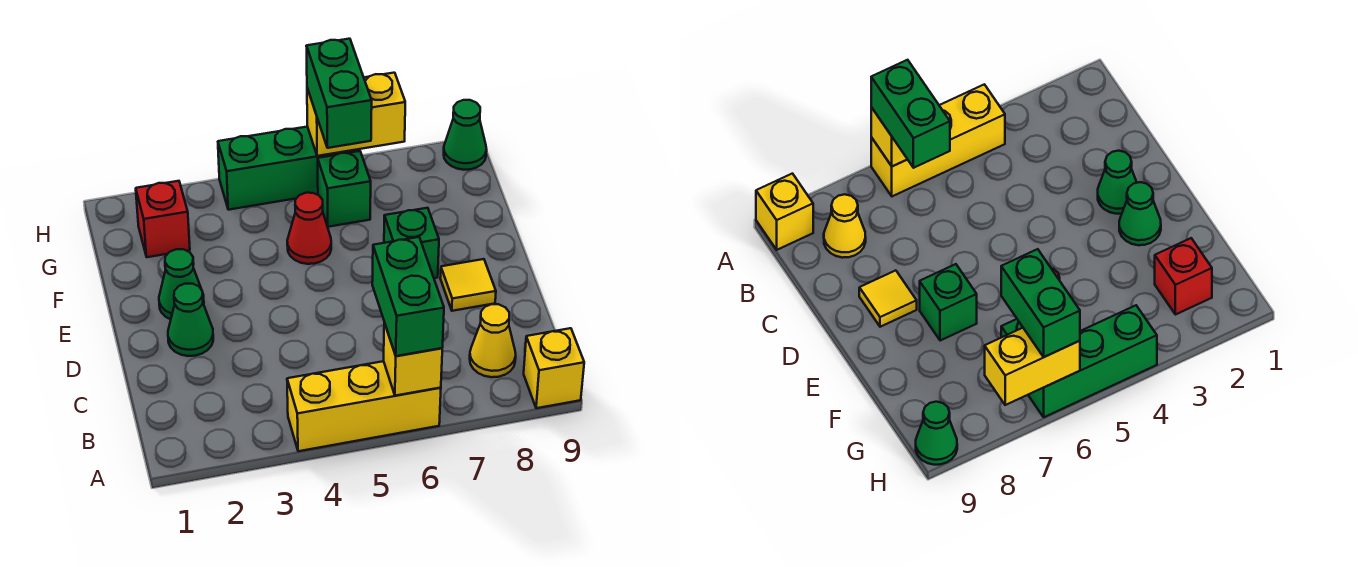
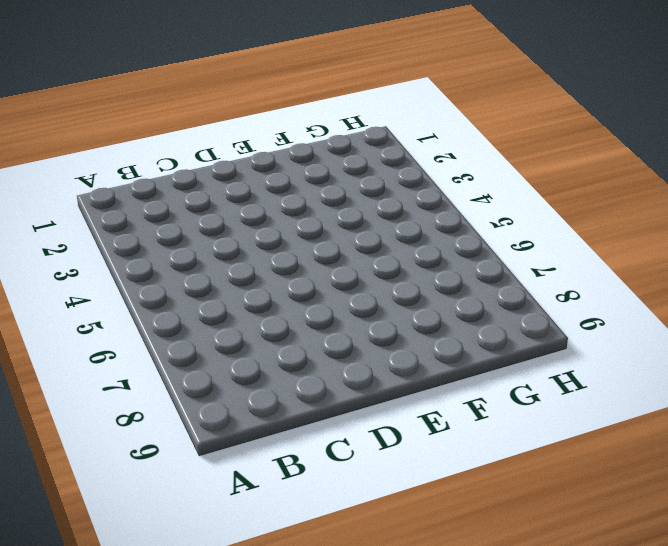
none -> yellow brick A4:A6 level 1
none -> yellow brick A9 level 1
none -> yellow cone B8 level 1

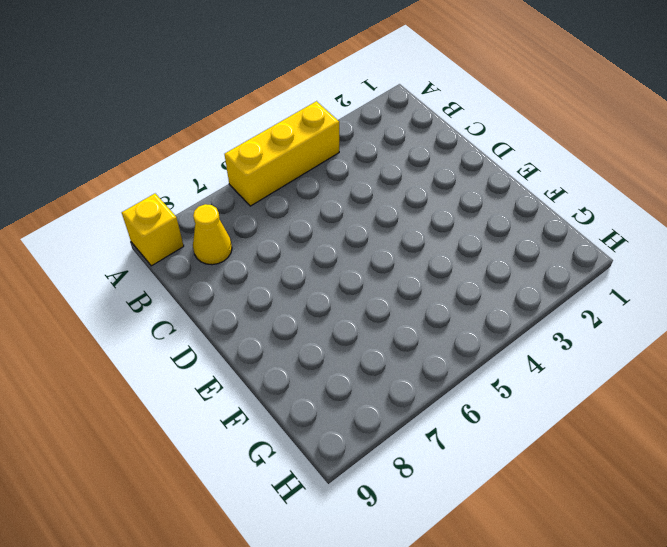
none -> green cone D2 level 1
none -> yellow tile D8 level 1
none -> green cone E2 level 1

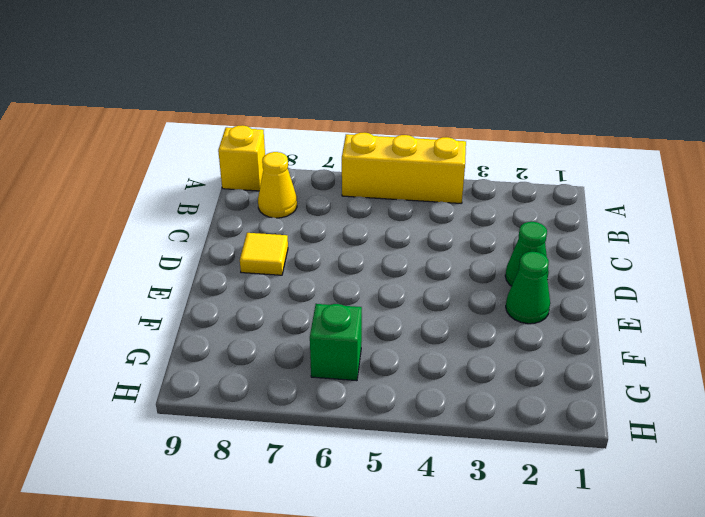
none -> green brick E7 level 1
none -> red cone F5 level 1
none -> red brick G2 level 1

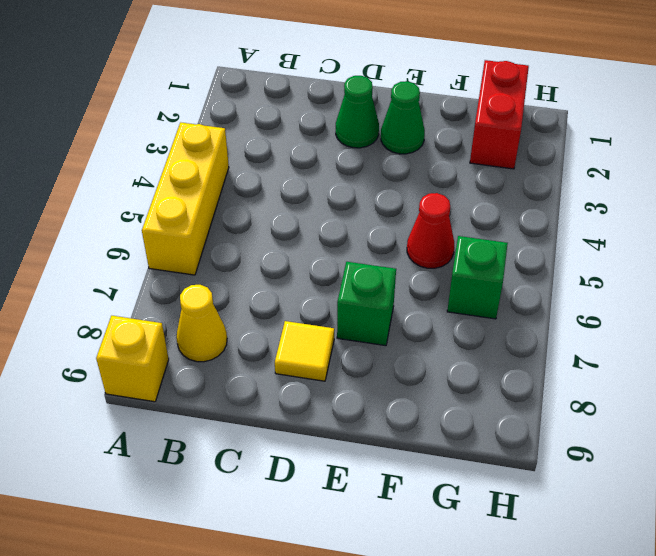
red brick G1:G2 level 1 -> red brick G2 level 1
none -> green brick H4:H6 level 1
none -> green cone H9 level 1
none -> yellow brick A6 level 2

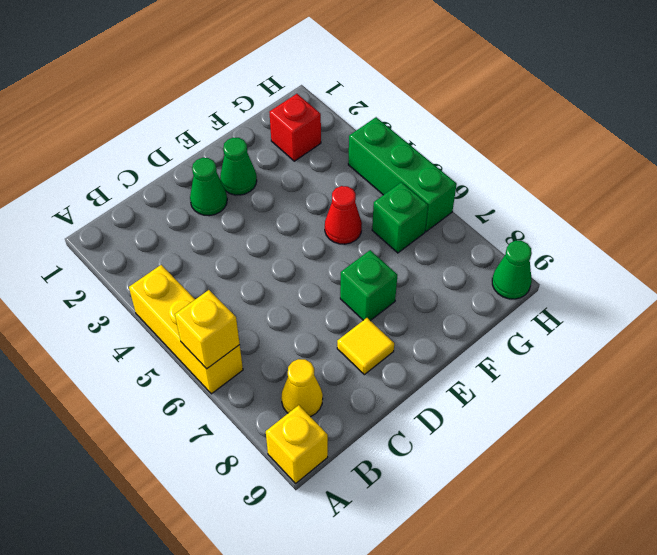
none -> yellow brick H6:H7 level 2
none -> green brick A6:B6 level 3
none -> green brick G6:H6 level 3

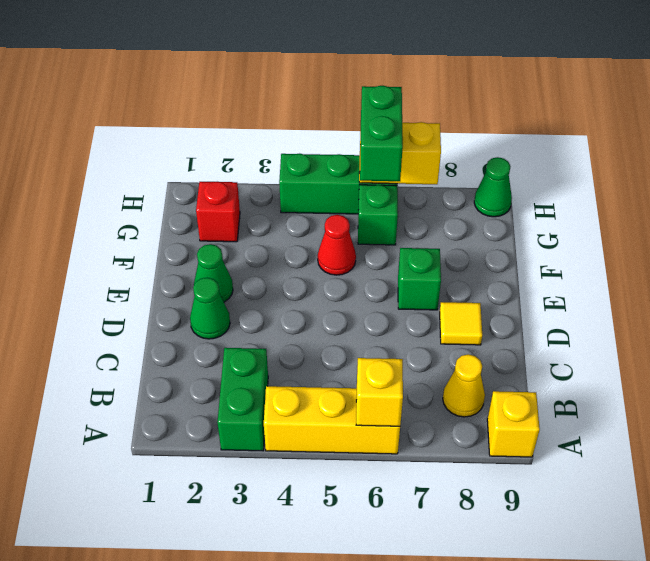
green brick A3:B3 level 1 -> green brick A6:B6 level 3

